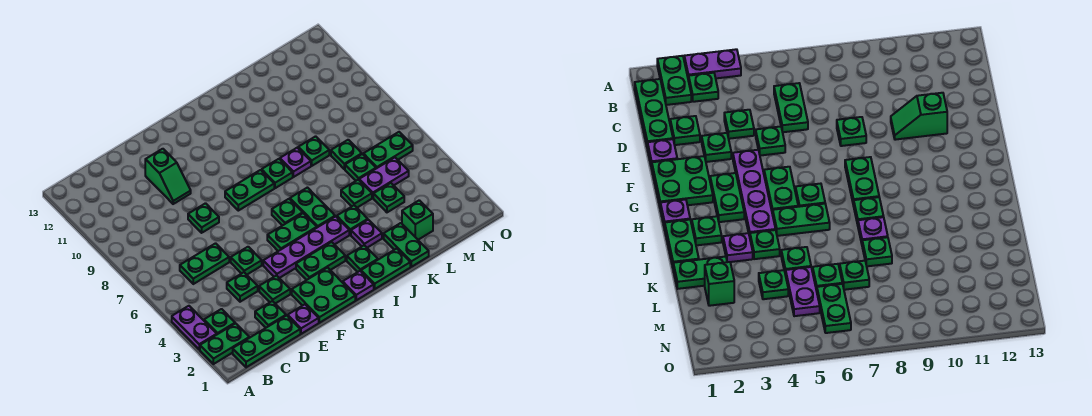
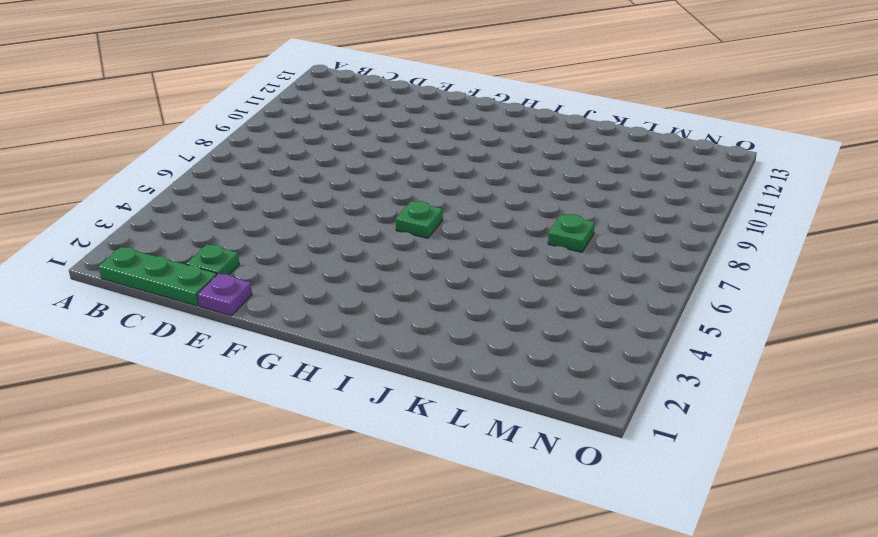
none -> green plate A2:B2 level 1
none -> purple plate A3:A4 level 1
none -> green plate B3 level 1
none -> green plate C6:D6 level 1

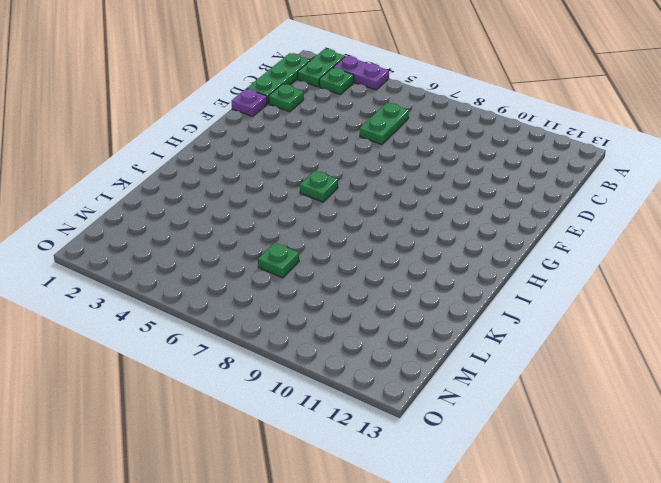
none -> green plate D4 level 1
none -> green plate E3 level 1
none -> green plate E5 level 1
none -> green plate E8 level 1

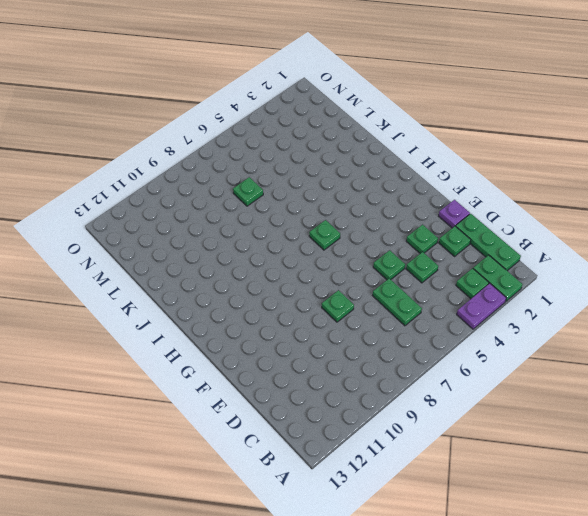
none -> green slope E10:E11 level 1 top 11
none -> green plate F1:G2 level 1
none -> purple plate F4:I4 level 1
none -> green plate G3:H3 level 1

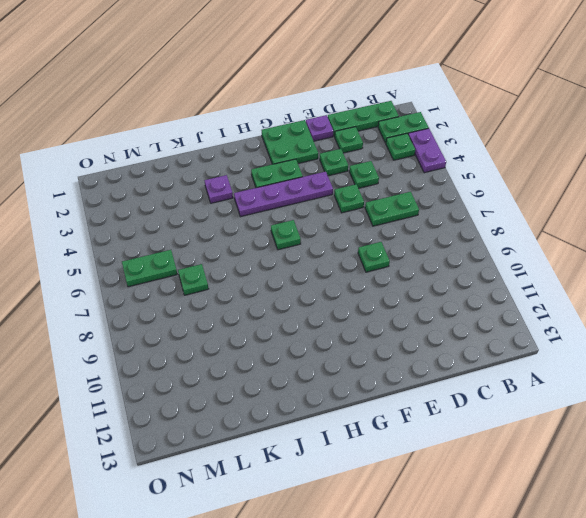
none -> green slope E10:E11 level 1 top 11
none -> green plate G5:H5 level 1
none -> green plate G8:H8 level 1
none -> purple plate H1 level 1

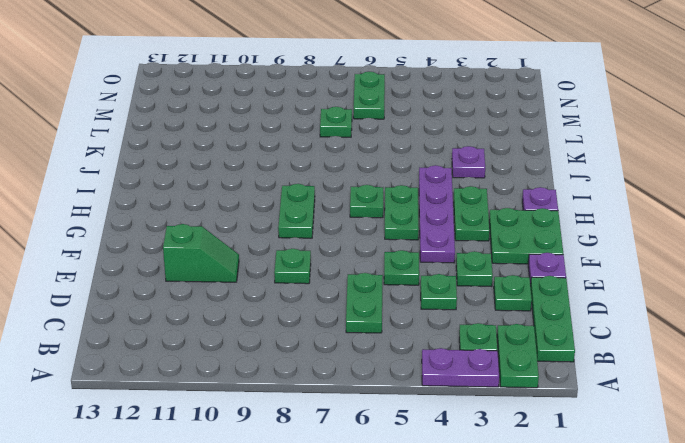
none -> green plate I1:J1 level 1
none -> green plate I2 level 1
none -> green plate I5:I6 level 1
none -> green plate I8 level 1

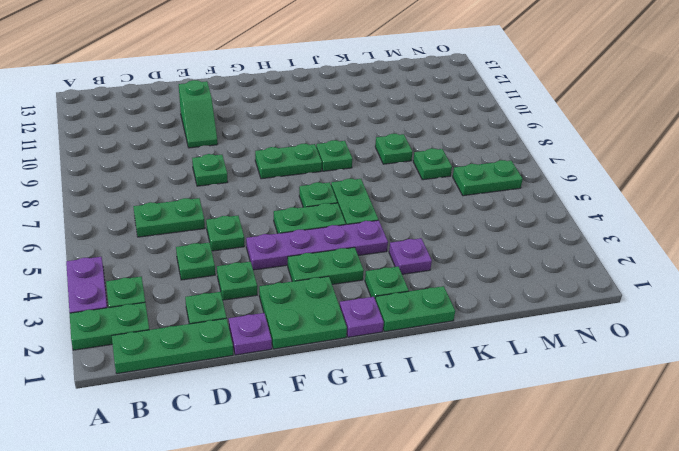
none -> green plate J4 level 1
none -> purple plate J8 level 1
none -> green plate K1:K2 level 1
none -> green plate K5 level 1

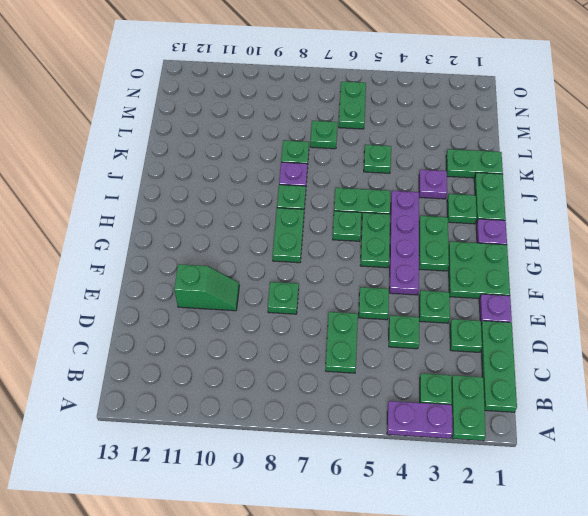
none -> green plate J4 level 1
none -> green brick L2 level 1
none -> green plate L4 level 1
none -> purple plate L5:M5 level 1

